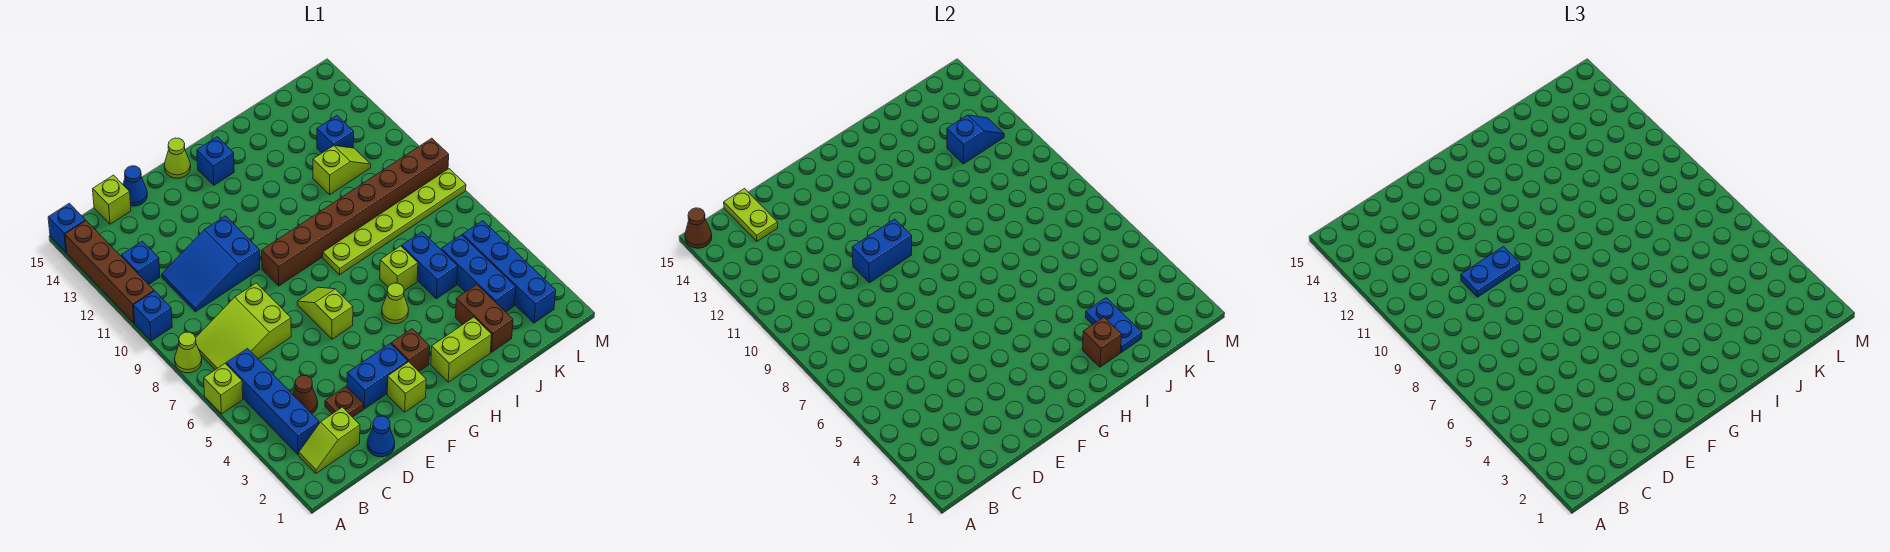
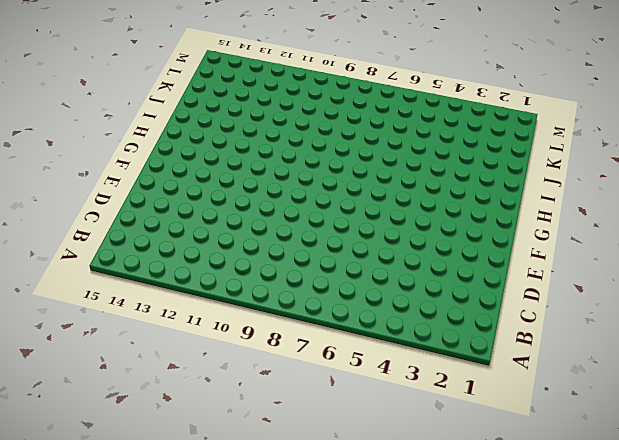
none -> lime brick A6 level 1
none -> lime cone A8 level 1
none -> blue brick A10 level 1
none -> brown brick A11:A14 level 1

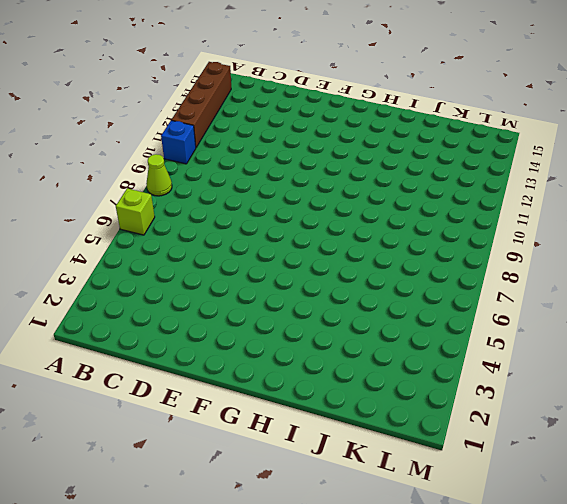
none -> blue brick A15 level 1
none -> lime slope B2:C2 level 1 top C
none -> blue brick B3:B6 level 1
none -> lime slope B7:D8 level 1 top D

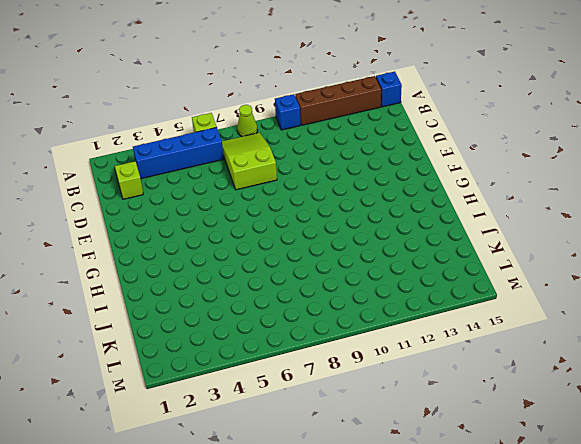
none -> blue brick B12 level 1
none -> brown cone C4 level 1
none -> blue slope C10:E11 level 1 top E
none -> lime brick C15 level 1

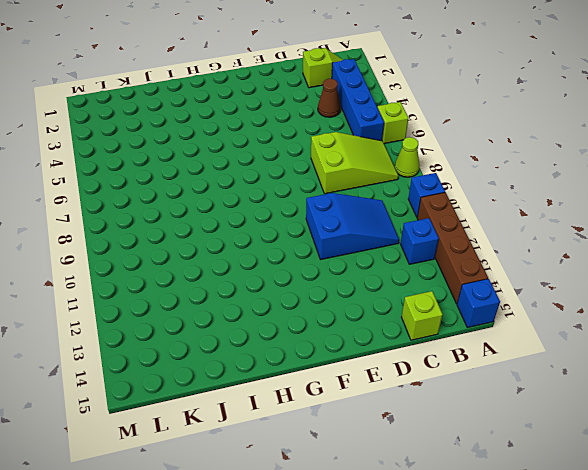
none -> blue cone D1 level 1
none -> brown plate D3 level 1
none -> blue cone D15 level 1
none -> blue brick E3:F3 level 1

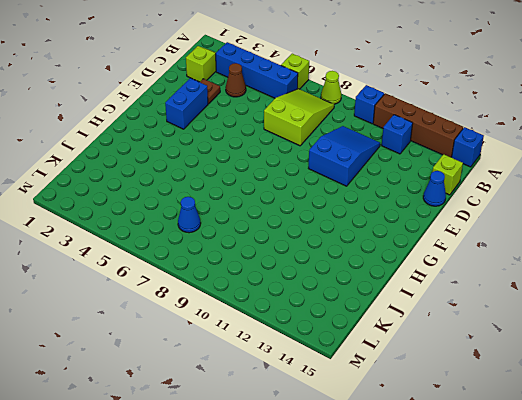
blue cone K7 level 1 -> blue cone D1 level 1
none -> lime brick F2 level 1
none -> lime slope F6:F7 level 1 top 6
none -> brown brick F9:M9 level 1
none -> lime cone F15 level 1

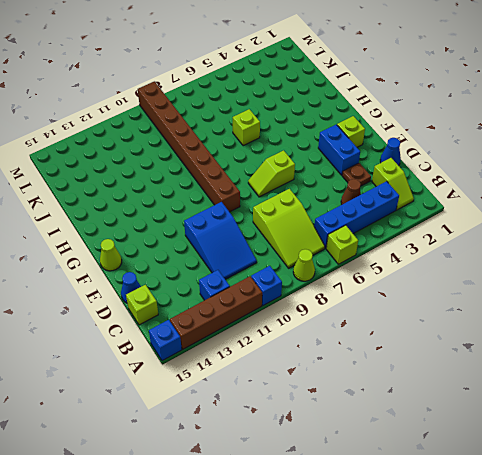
none -> brown brick G3 level 1
none -> blue brick G14 level 1
none -> lime brick H2:I2 level 1
none -> lime cone H5 level 1

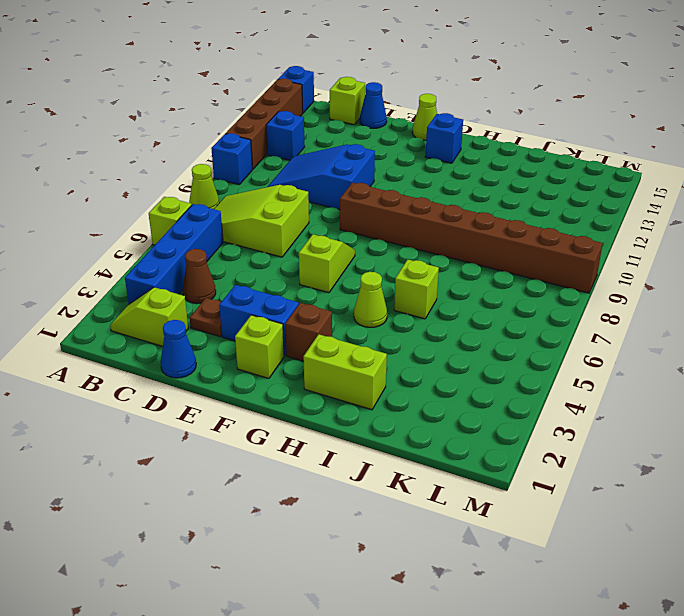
none -> lime plate H8:M8 level 1
none -> brown brick J2:J3 level 1
none -> blue brick J5:J6 level 1
none -> lime slope J11:K11 level 1 top J

